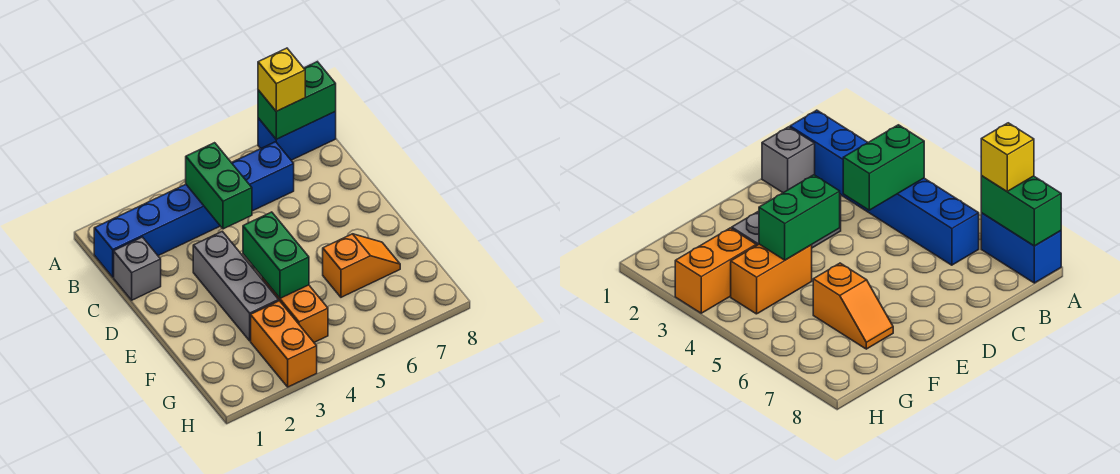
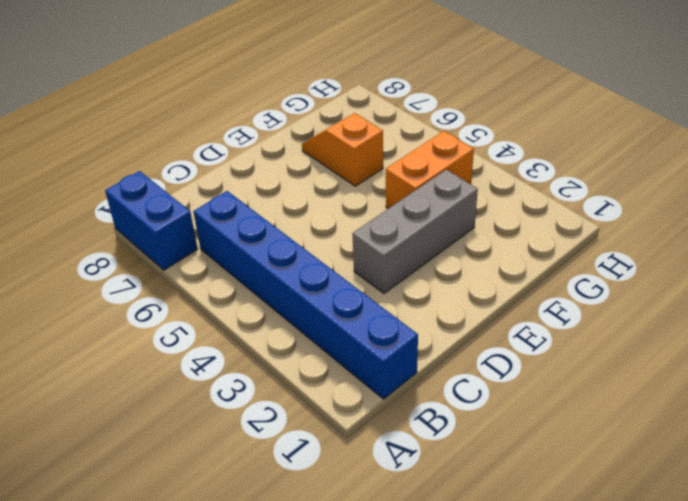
none -> grey brick C1 level 1
none -> orange brick G3:H3 level 1

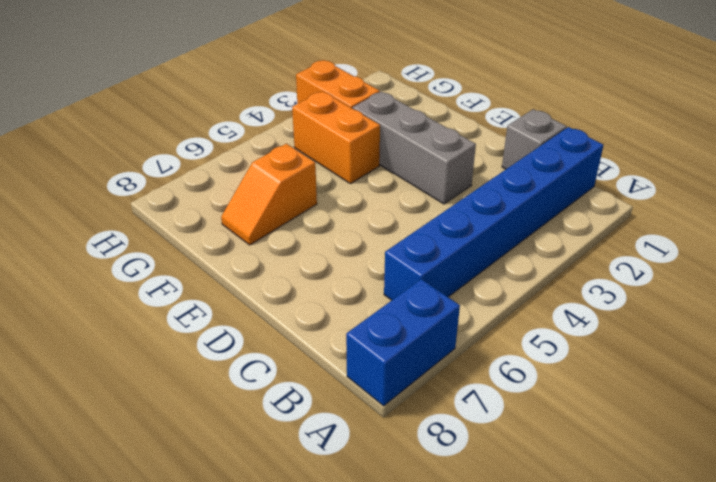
none -> green brick A7:A8 level 2
none -> green brick B4:C4 level 2

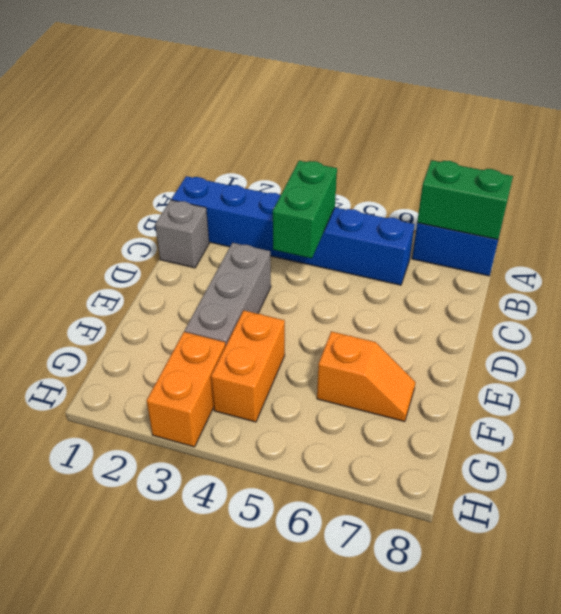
none -> green brick E4:F4 level 2
none -> yellow brick A7 level 3

